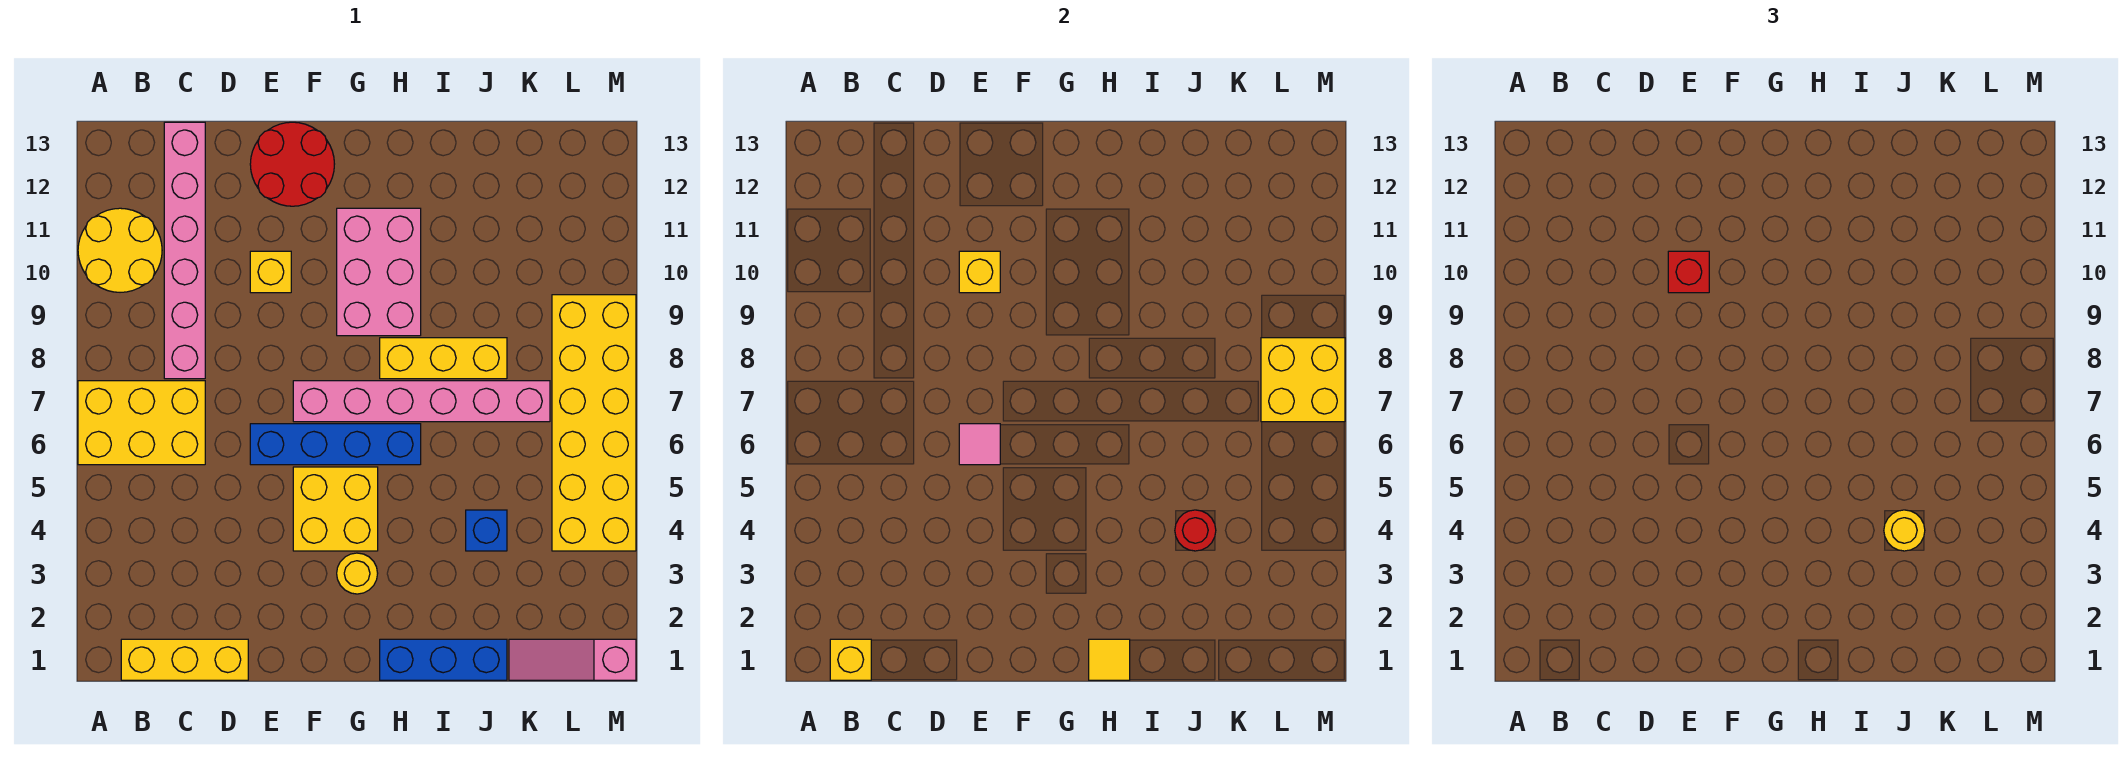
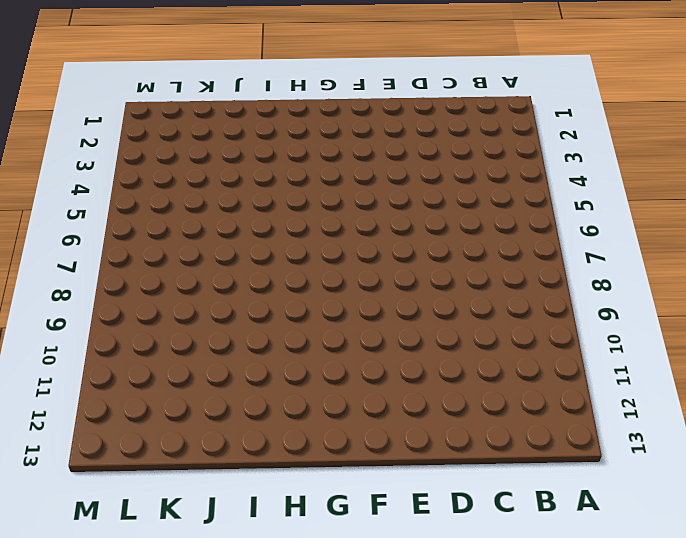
none -> yellow brick A6:C7 level 1
none -> yellow round brick A10:B11 level 1
none -> yellow brick B1:D1 level 1

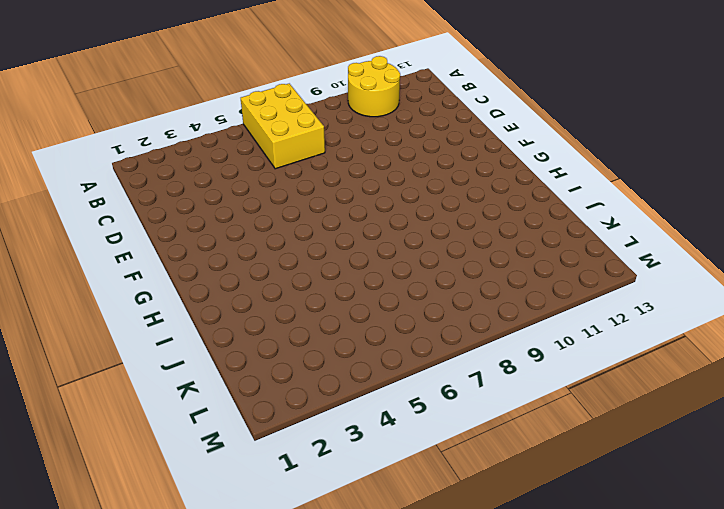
none -> yellow brick B1:D1 level 1
none -> pink brick C8:C13 level 1
none -> blue brick E6:H6 level 1

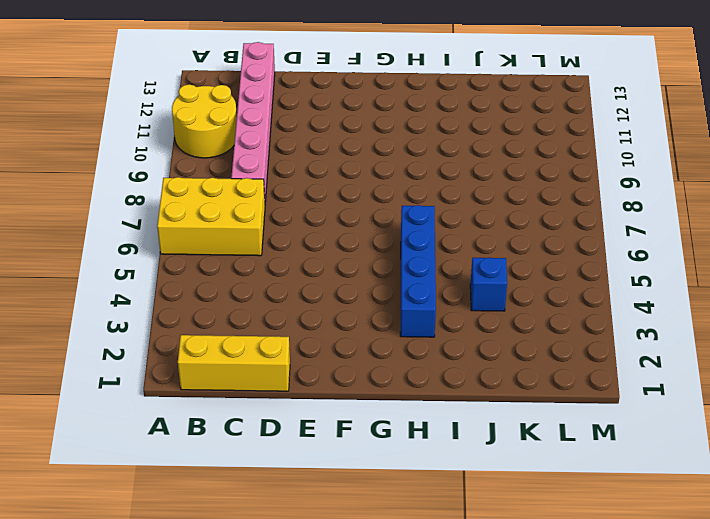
blue brick H3:H6 level 1 -> blue brick E6:H6 level 1
none -> yellow brick E10 level 1
none -> red round brick E12:F13 level 1
none -> yellow brick F4:G5 level 1

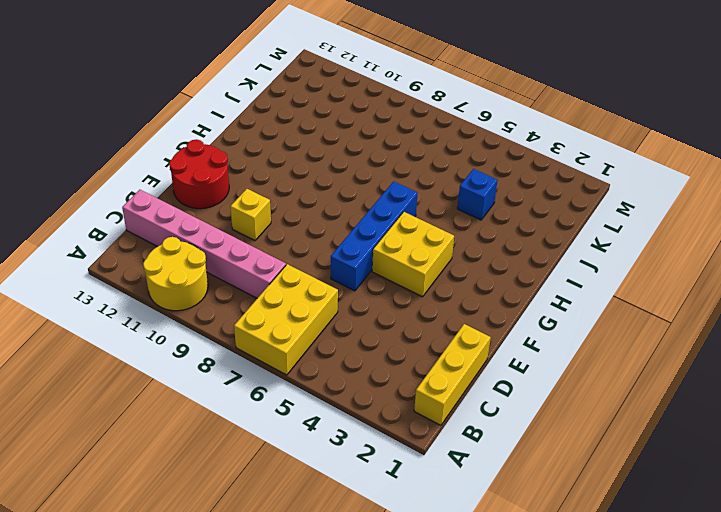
none -> pink brick F7:K7 level 1
none -> yellow round brick G3 level 1
none -> pink brick G9:H11 level 1

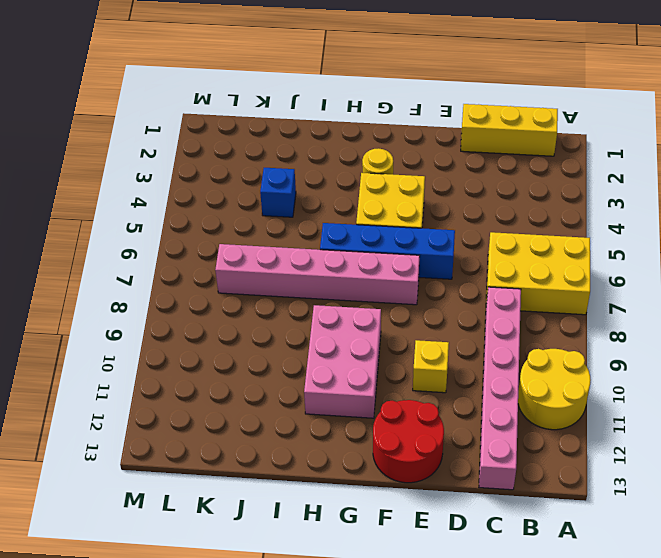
none -> blue brick H1:J1 level 1
none -> yellow brick H8:J8 level 1
none -> pink slope K1:M1 level 1 top M

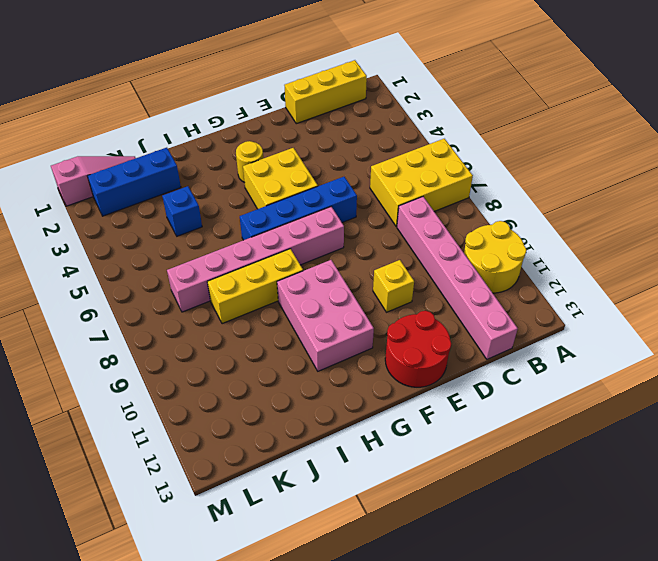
blue brick J2:L2 level 1 -> blue brick H1:J1 level 1
none -> yellow brick L4:M9 level 1
none -> yellow brick B1 level 2
none -> pink tile E6 level 2

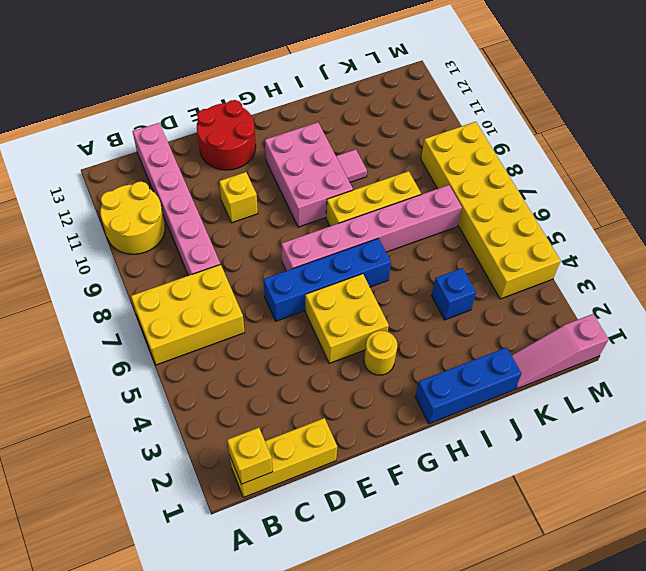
pink tile I10 level 1 -> pink tile E6 level 2
none -> yellow brick E10 level 2
none -> yellow tile H1 level 2
none -> red round brick J4 level 2

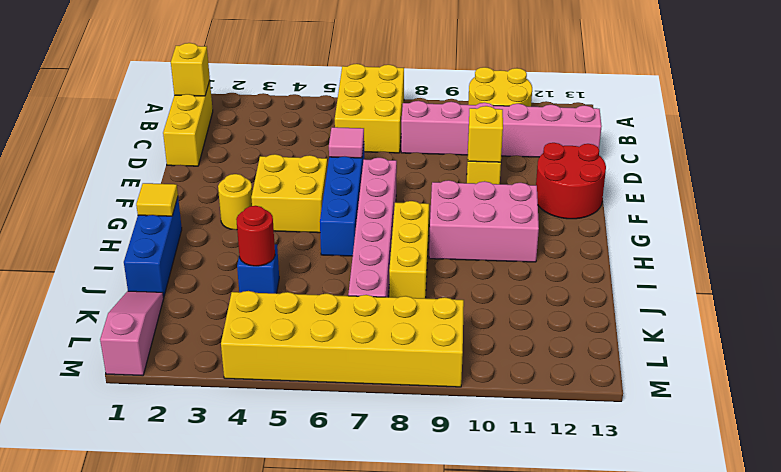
none -> yellow brick L7:M8 level 2
none -> red brick E10 level 3
none -> yellow round brick J4 level 3

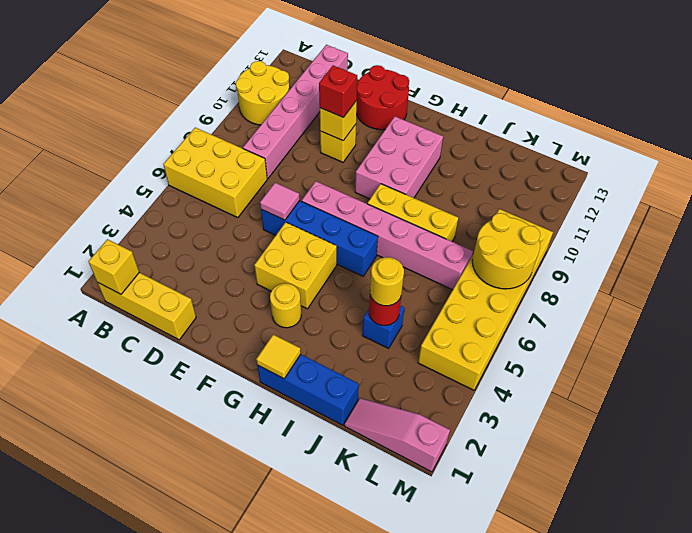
yellow round brick L7:M8 level 2 -> yellow brick L7:M8 level 2

